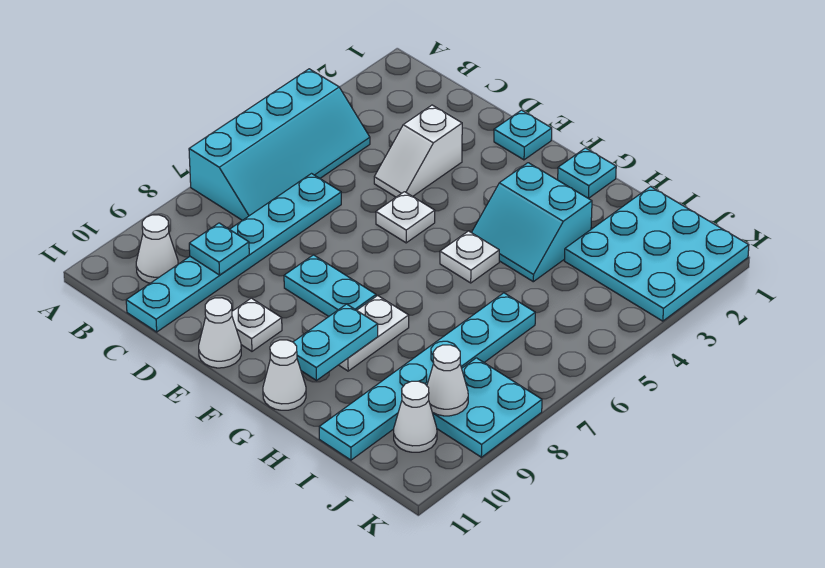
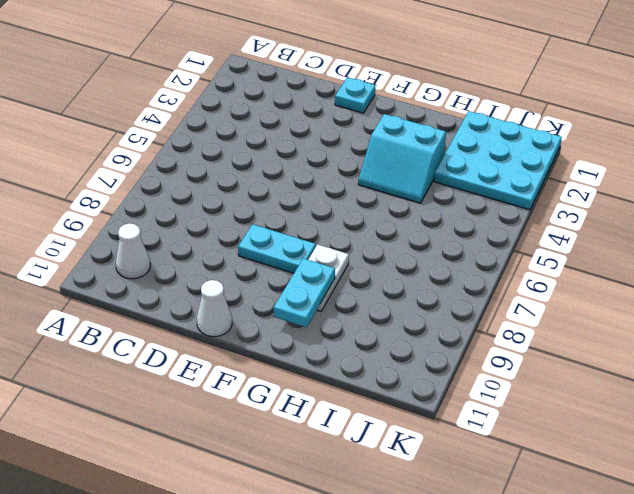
none -> cyan slope A4:B7 level 1 top A
none -> cyan plate C6:C11 level 1
none -> white slope D3:D4 level 1 top 3

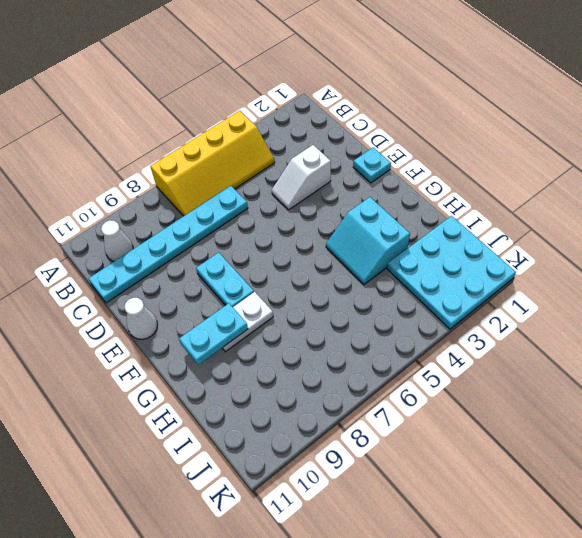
yellow slope A4:B7 level 1 top A -> cyan slope A4:B7 level 1 top A
none -> white plate E5 level 1
none -> white plate E10 level 1
none -> cyan plate G1 level 1

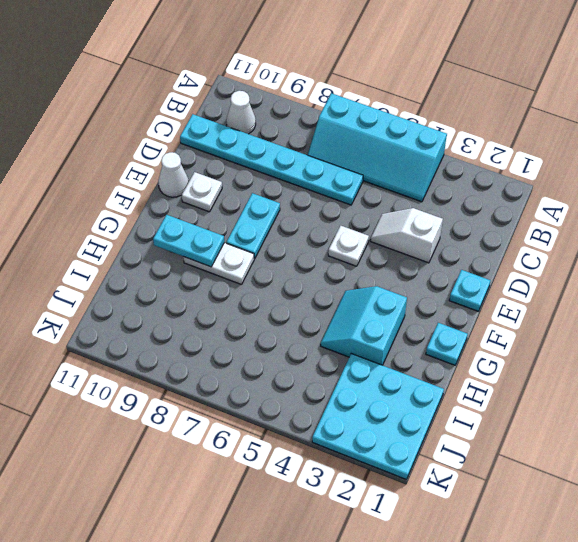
none -> white plate G5 level 1
none -> white cone G11 level 1
none -> cyan plate I6:I11 level 1

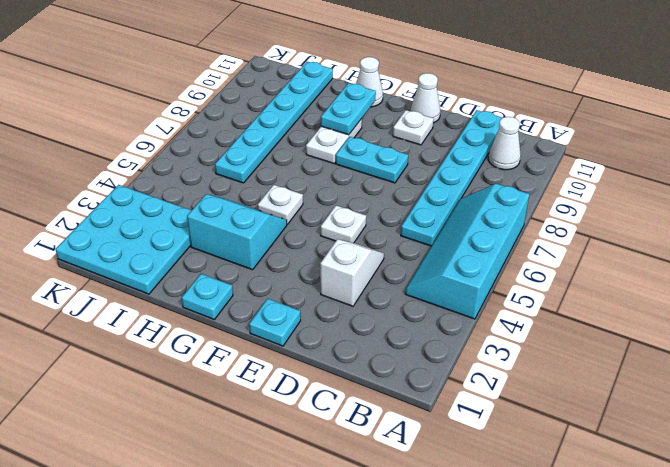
none -> cyan plate J8:K9 level 1
none -> white cone J10 level 1
none -> cyan plate C9 level 2

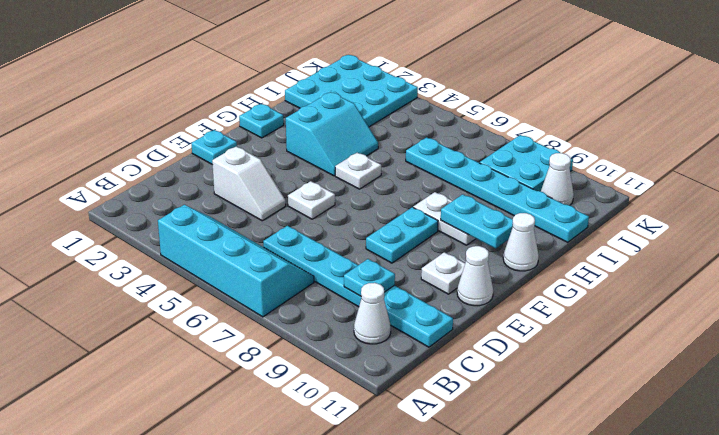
none -> white cone J9 level 2

